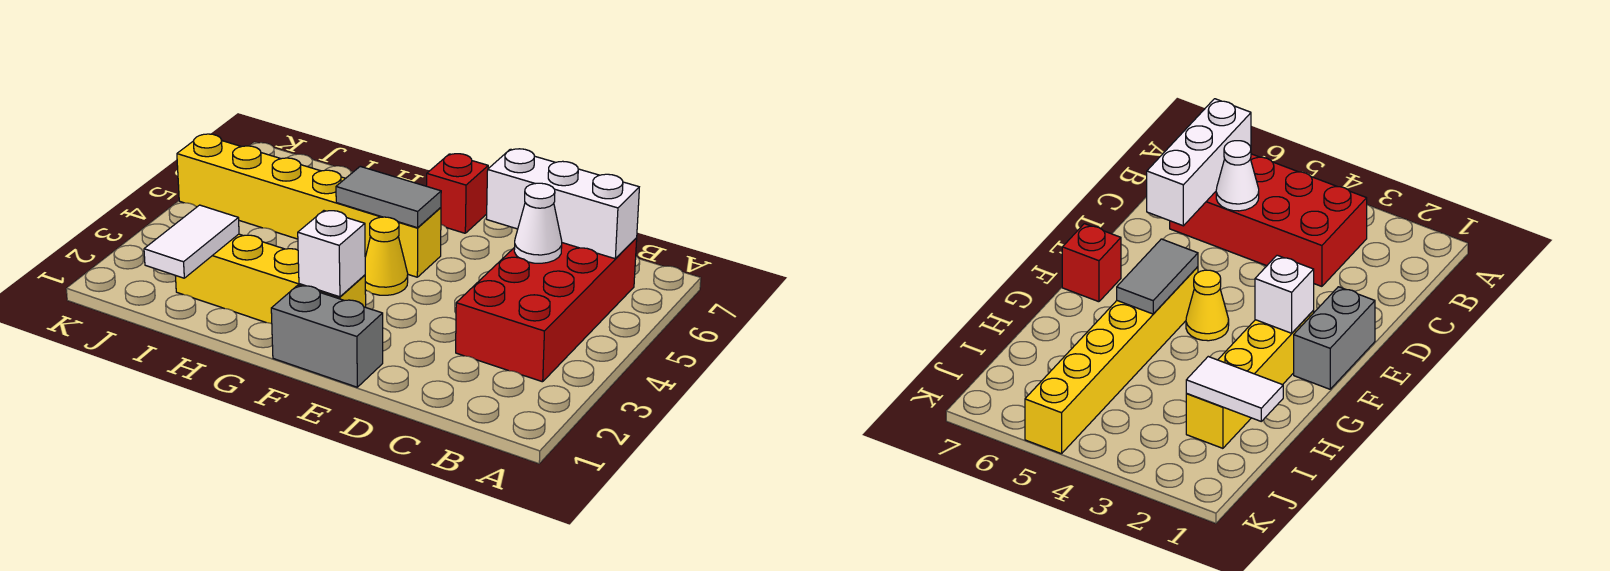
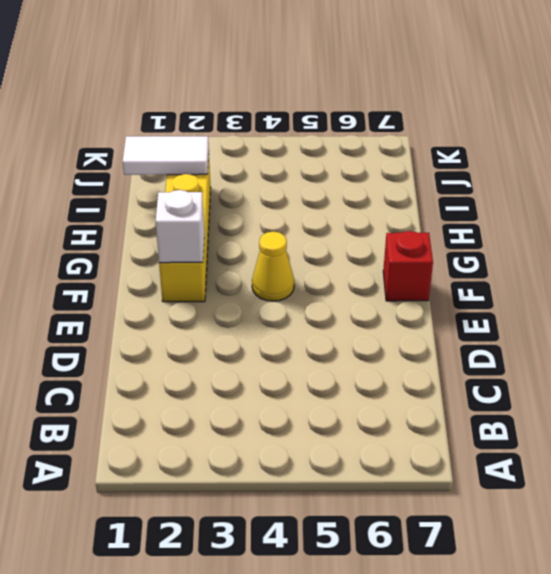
none -> red brick B3:C6 level 1
none -> grey brick E1:F1 level 1

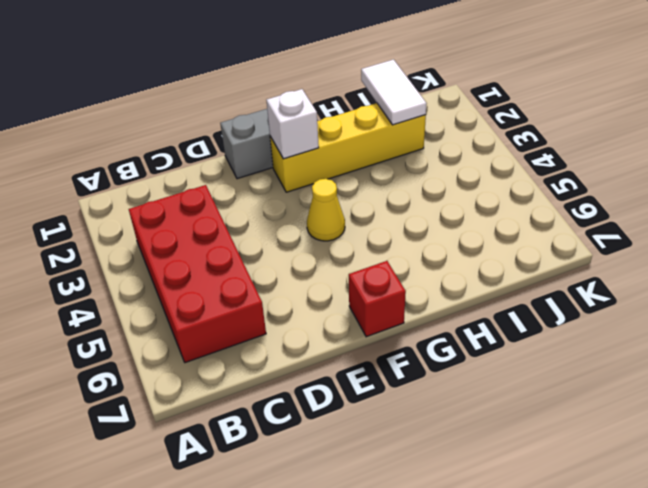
none -> yellow brick F5:K5 level 1
none -> white brick B6:D6 level 2

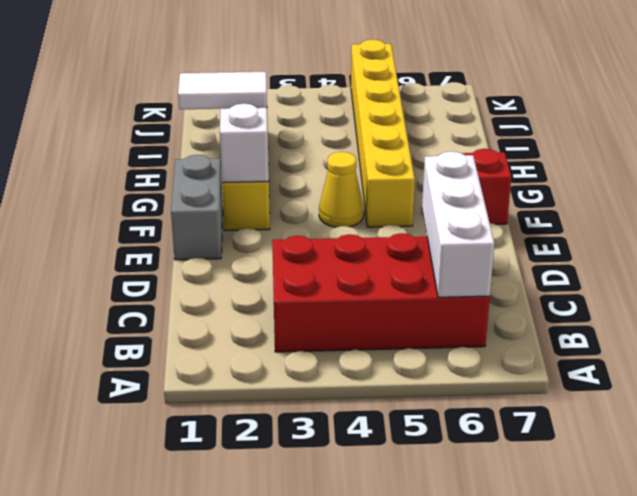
none -> white cone C5 level 2
none -> grey tile F5:G5 level 2

